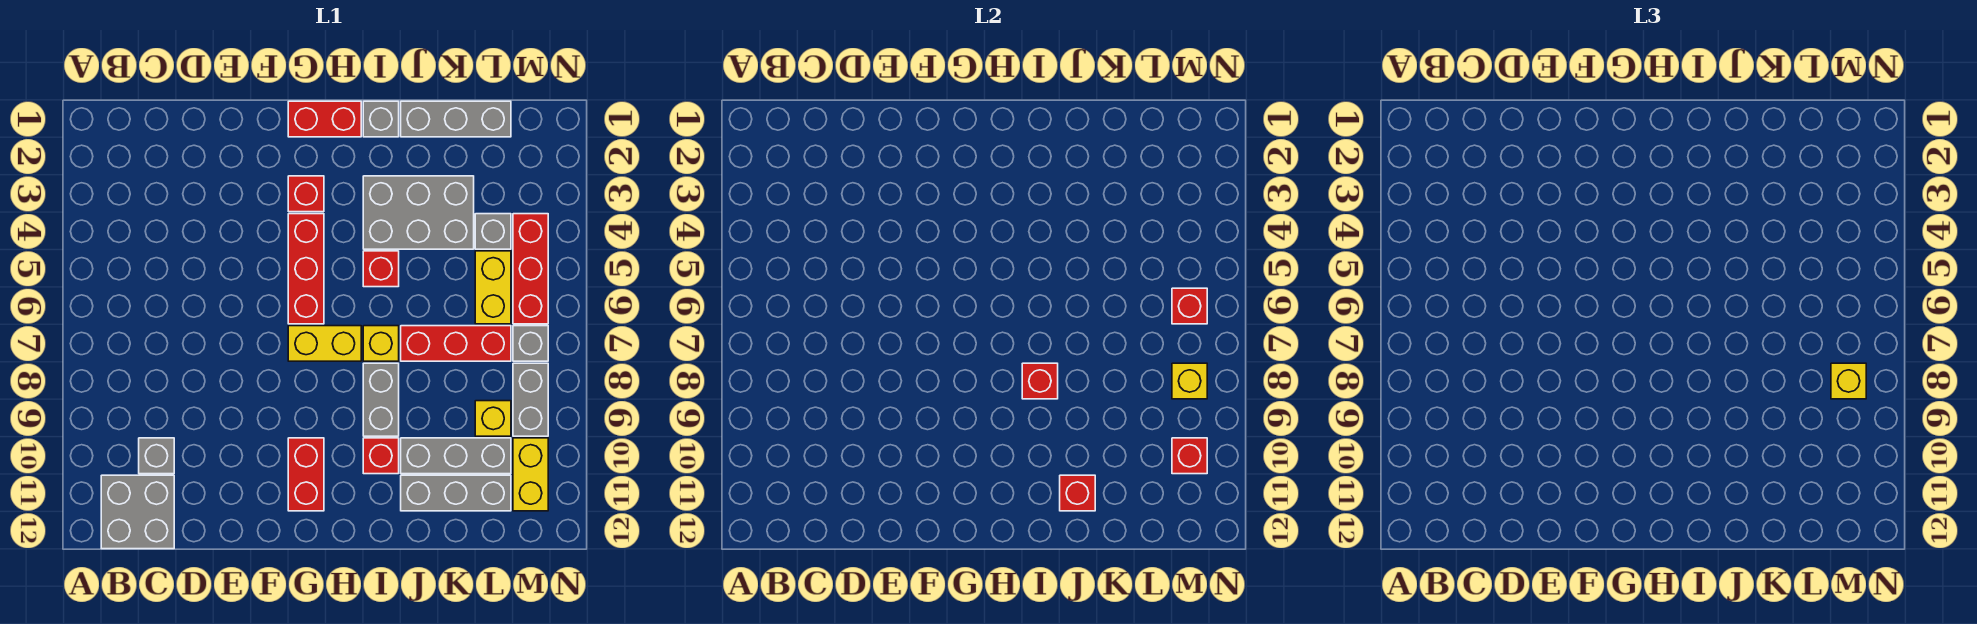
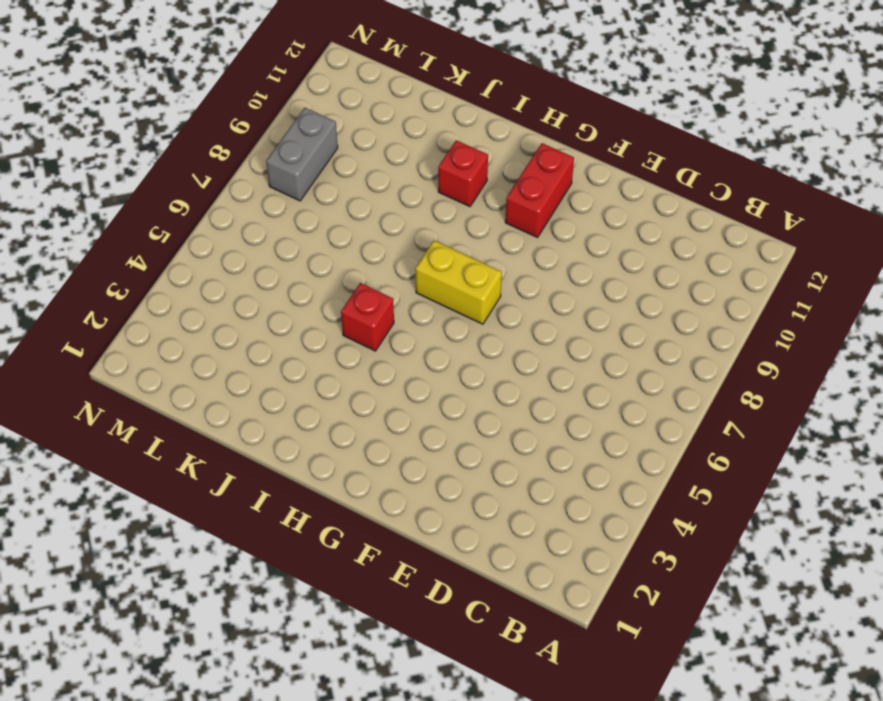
none -> grey brick B11:C12 level 1
none -> grey brick C10 level 1
none -> red brick G1:H1 level 1
none -> red brick G3 level 1

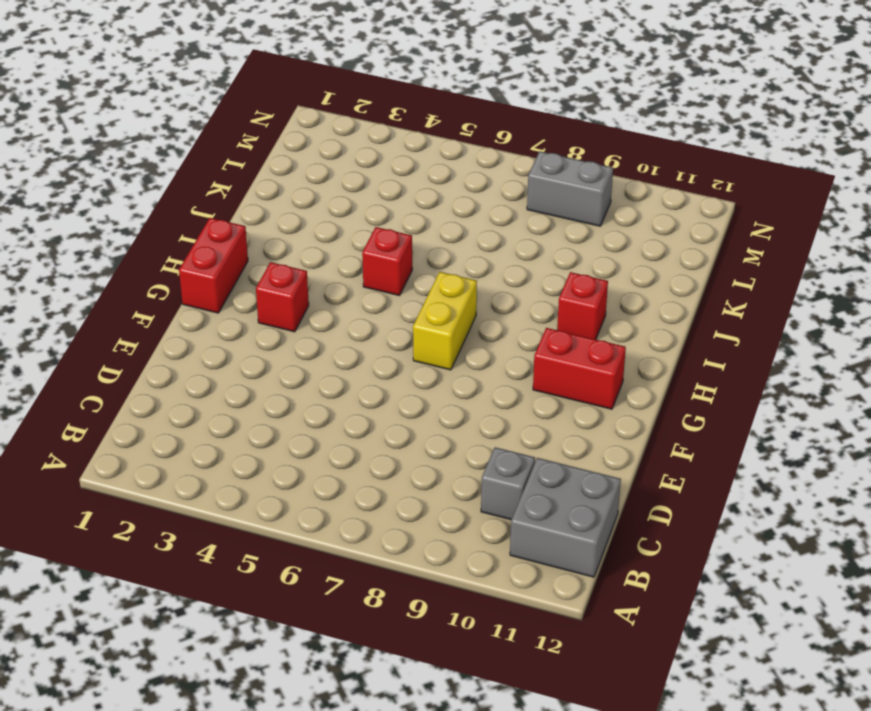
none -> red brick G4:G6 level 1
none -> grey brick I1 level 1
none -> grey brick I3:K4 level 1
none -> yellow brick I7 level 1

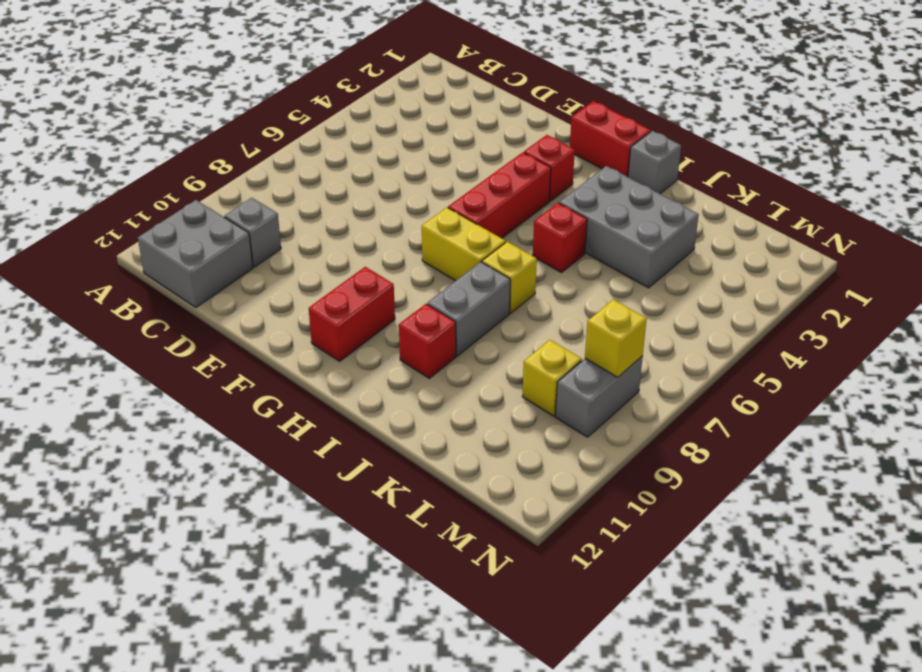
none -> grey brick J1:L1 level 1
none -> red brick J7:L7 level 1
none -> grey brick J10:L10 level 1
none -> grey brick J11:L11 level 1

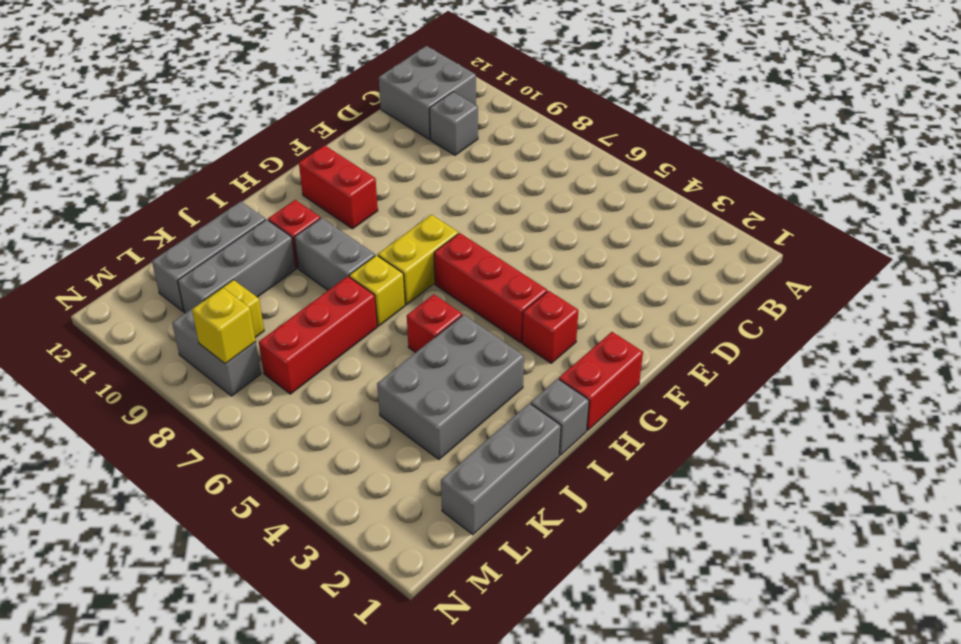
none -> grey brick L4 level 1
none -> yellow brick L5:L6 level 1
none -> red brick M4:M6 level 1
none -> grey brick M7 level 1

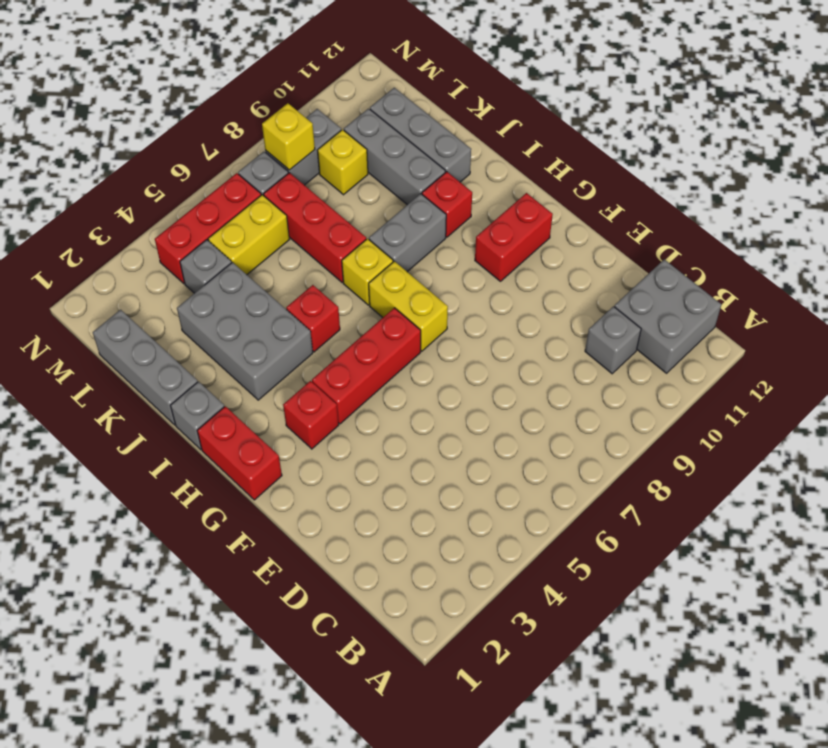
none -> yellow brick M10:M11 level 1
none -> red brick I8 level 2
none -> red brick J11 level 2
none -> red brick M6 level 2

